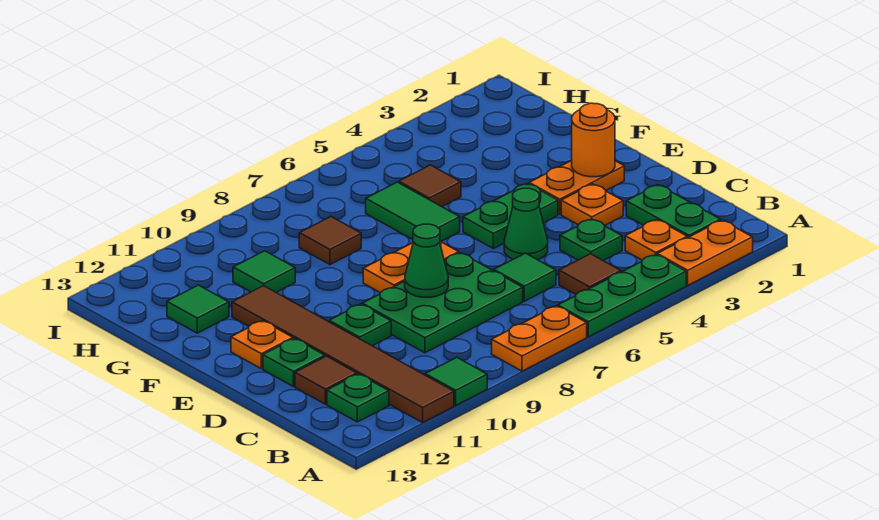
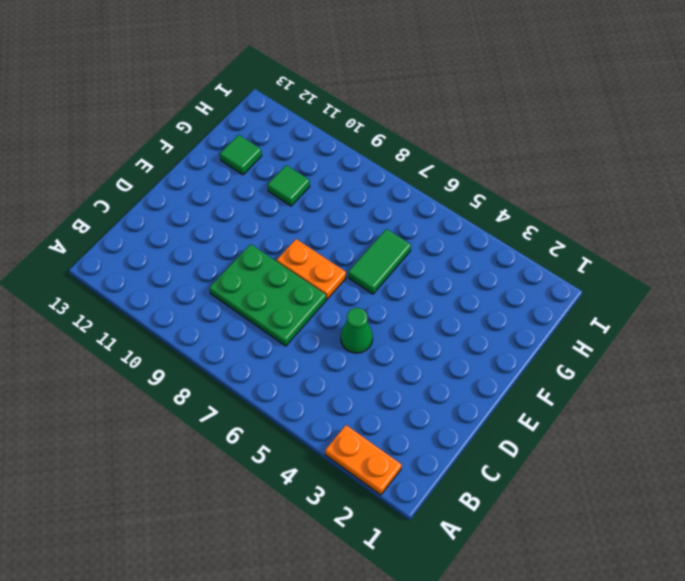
none -> green plate A4:A6 level 1
none -> orange plate A7:A8 level 1
none -> green tile A10 level 1

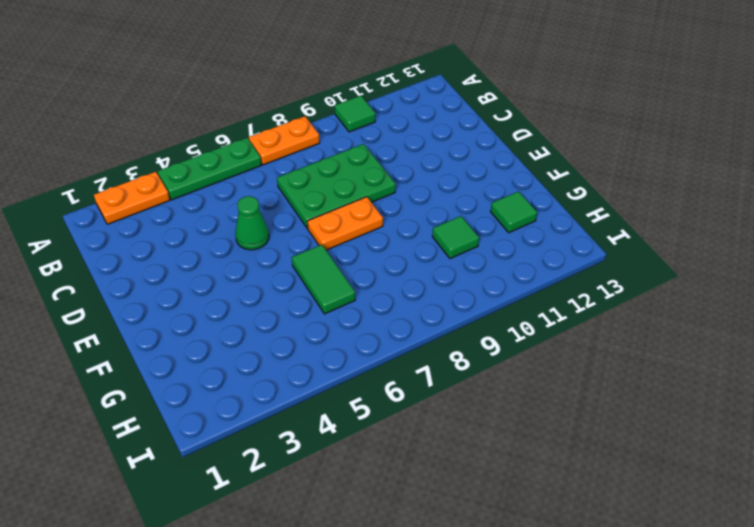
none -> brown tile A11:F11 level 1
none -> green plate B2:C2 level 1
none -> orange plate B3 level 1

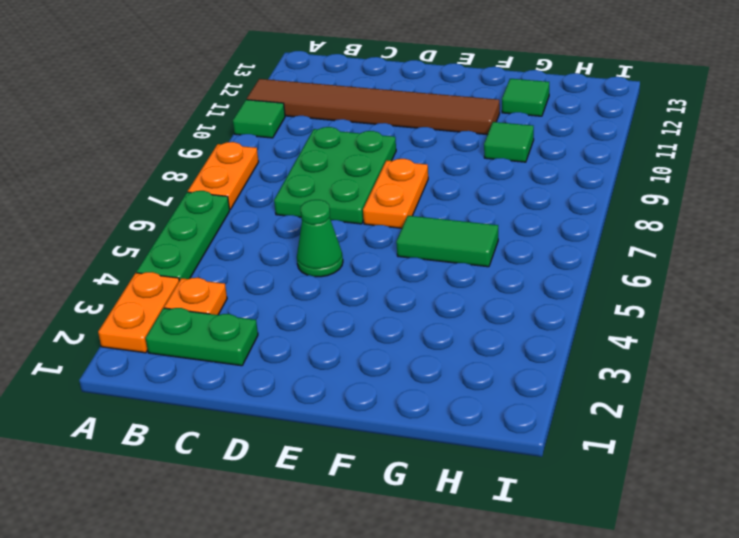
none -> brown tile B5 level 1
none -> green plate B12 level 1
none -> green plate C4 level 1

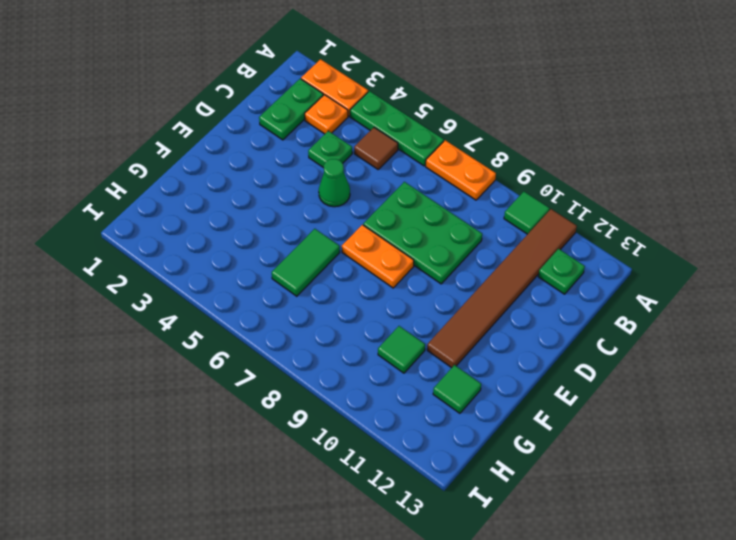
none -> green tile C6 level 1
none -> brown tile C12 level 1
none -> orange plate D3 level 1

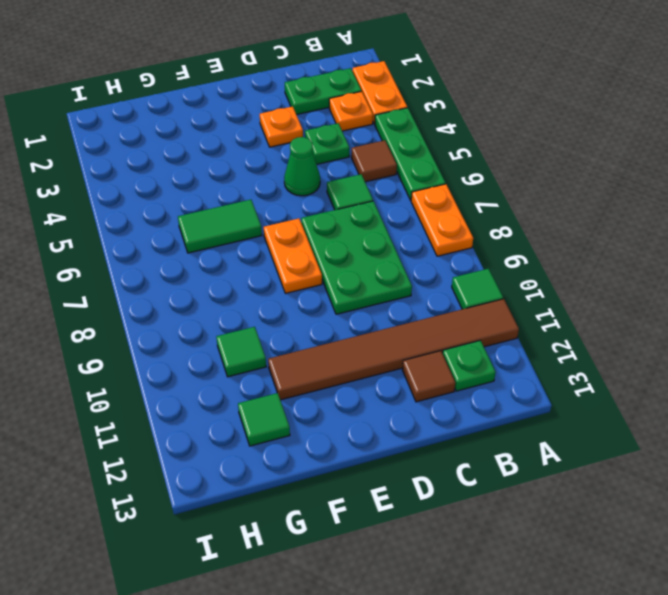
none -> green plate D10 level 1
none -> green plate D12 level 1
none -> orange plate E2:E3 level 1

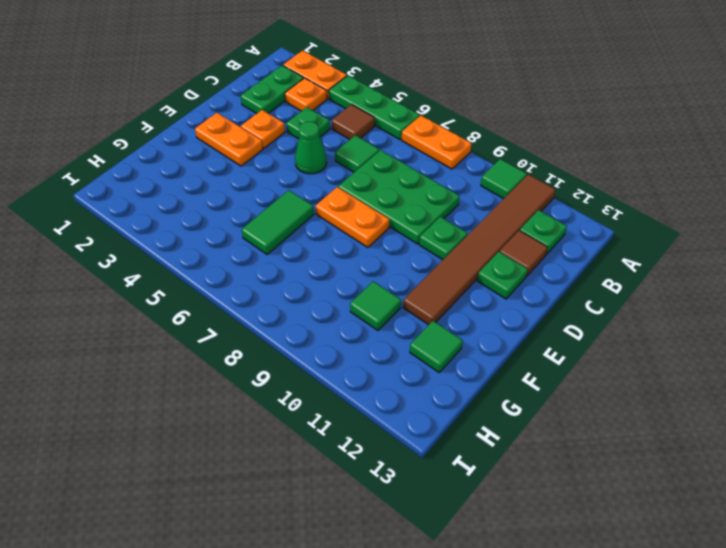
none -> green plate E4:E5 level 1
none -> orange plate E12 level 1
none -> brown tile G5 level 1

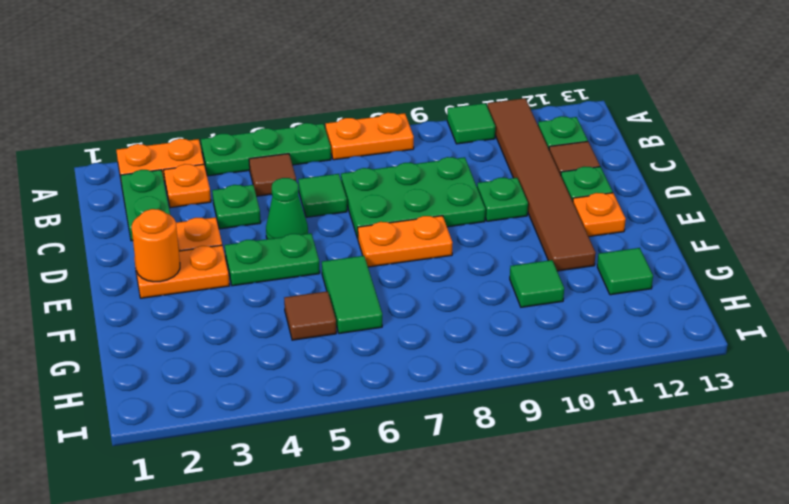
none -> brown tile G8 level 1
none -> green cone D8 level 2

